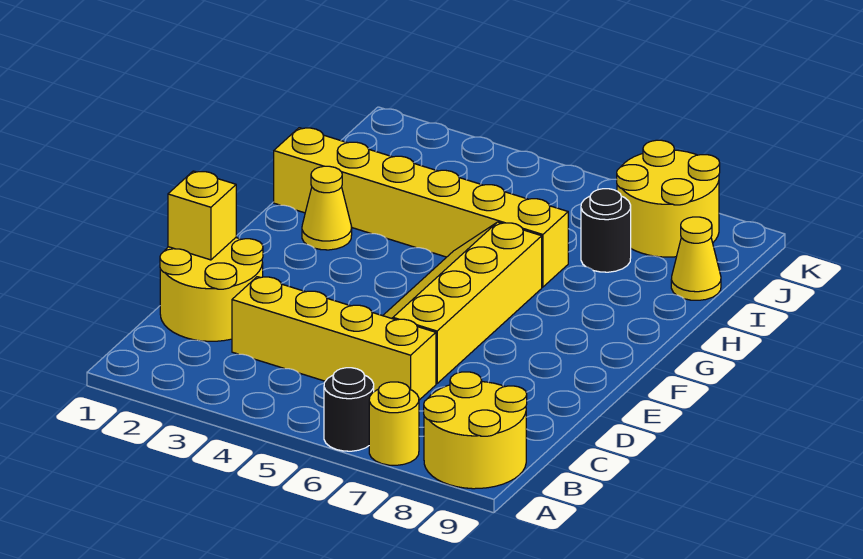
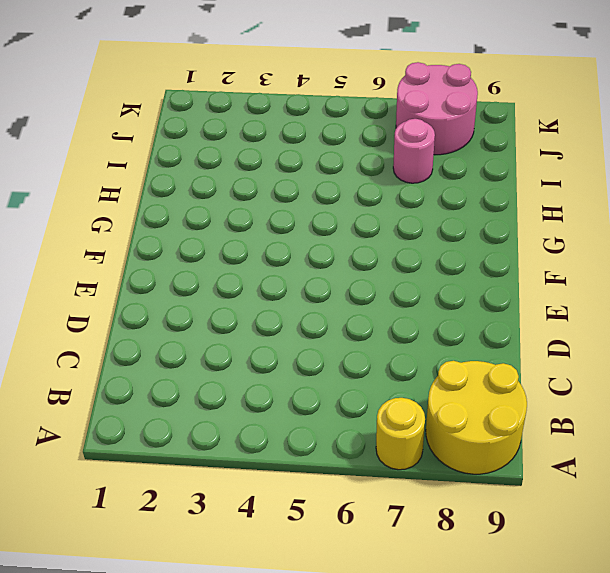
pink round brick I7 level 1 -> black round brick I7 level 1
pink round brick J7:K8 level 1 -> yellow round brick J7:K8 level 1
none -> black round brick A6 level 1
none -> yellow round brick C1:D2 level 1
none -> yellow brick C3:C6 level 1

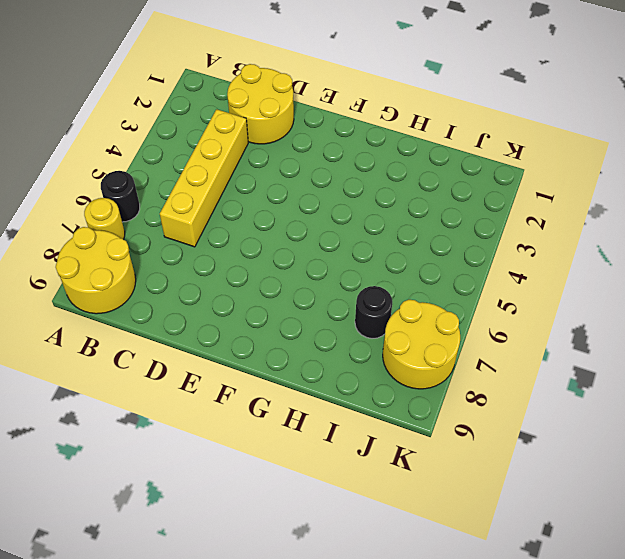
none -> yellow slope D5:G6 level 1 top 6
none -> yellow cone G2 level 1
none -> yellow brick H1:H6 level 1

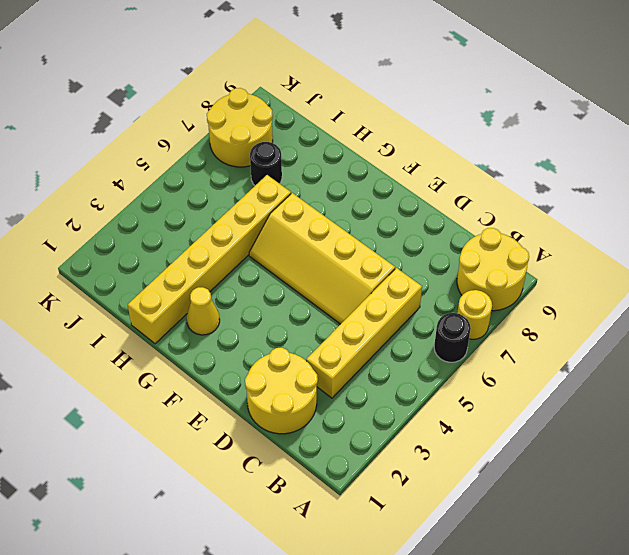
none -> yellow cone I9 level 1
none -> yellow brick D1 level 2

